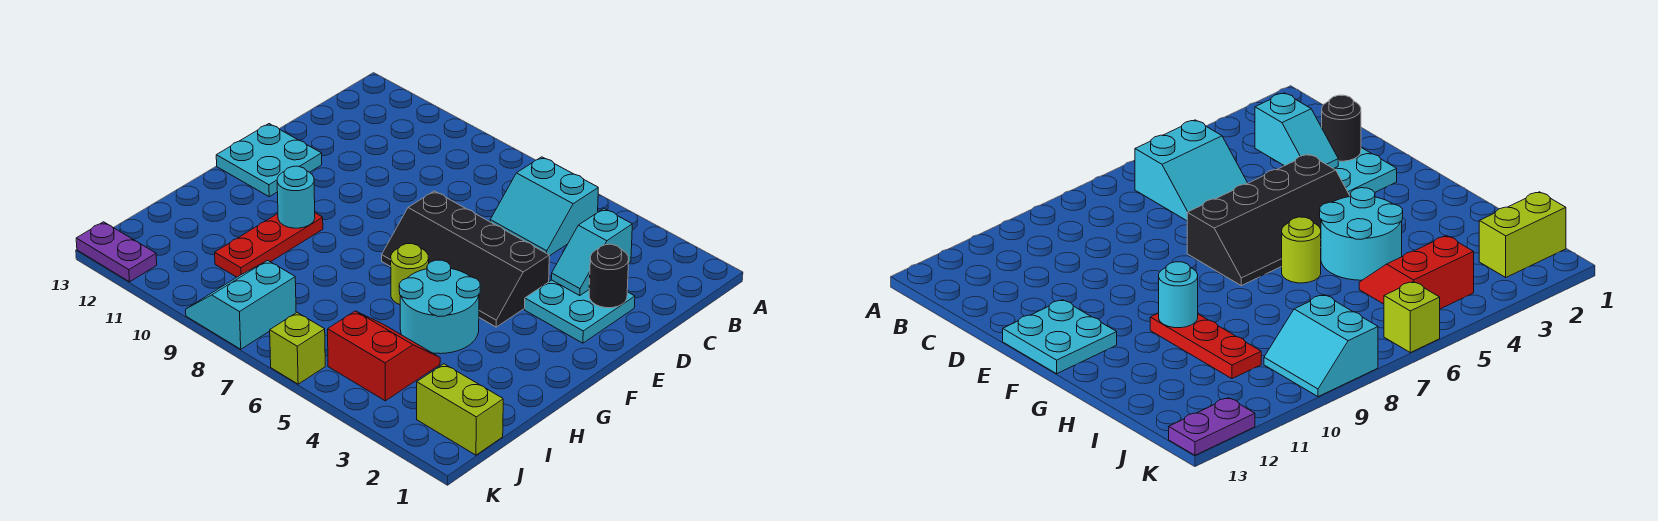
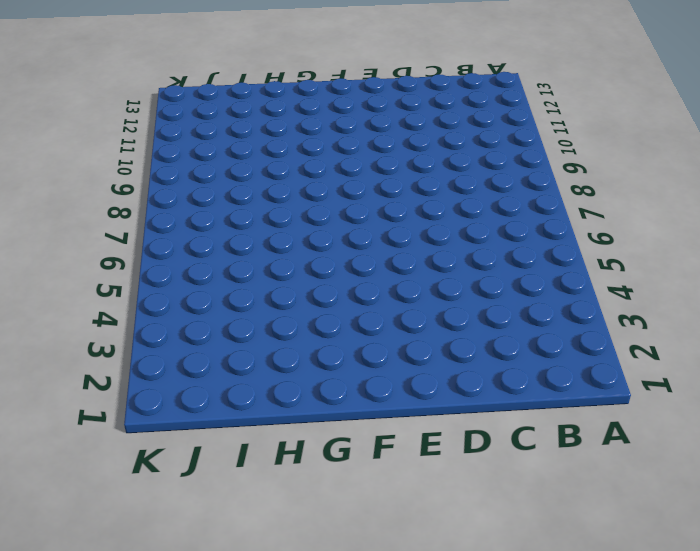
none -> cyan slope B5:C6 level 1 top B
none -> cyan plate D2:E3 level 1
none -> black slope E4:F7 level 1 top E

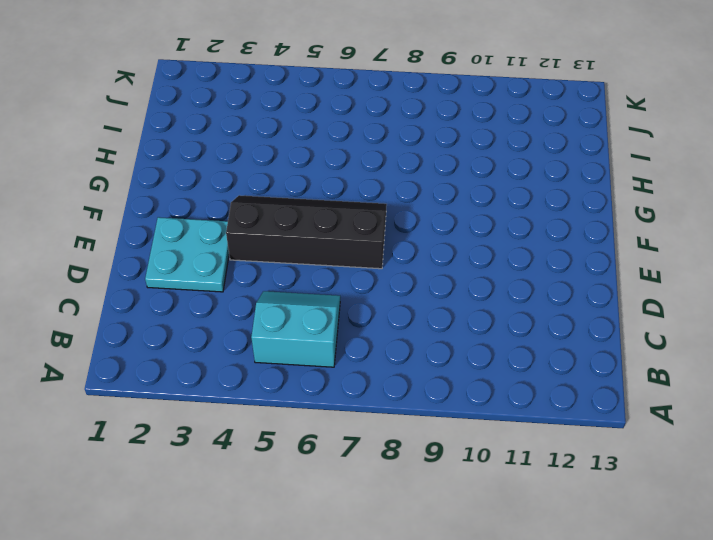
none -> cyan plate E12:F13 level 1
none -> cyan round brick G4:H5 level 1
none -> lime round brick G6 level 1

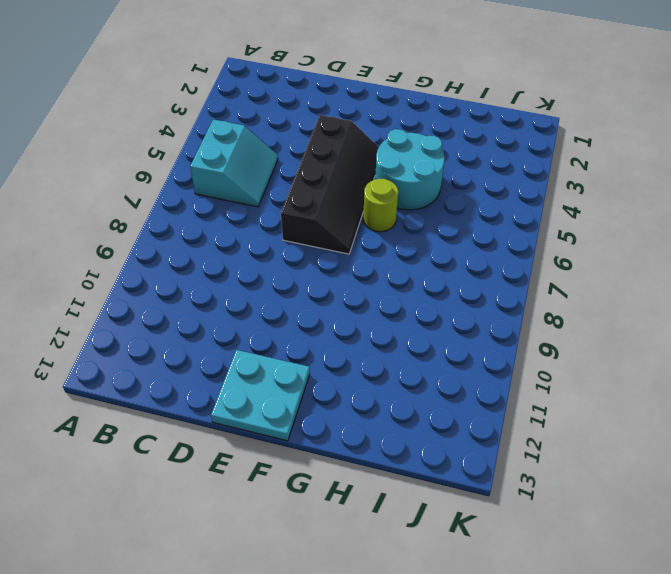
none -> cyan plate D2:E3 level 1
none -> red plate G10:I10 level 1
none -> red slope I4:J5 level 1 top J

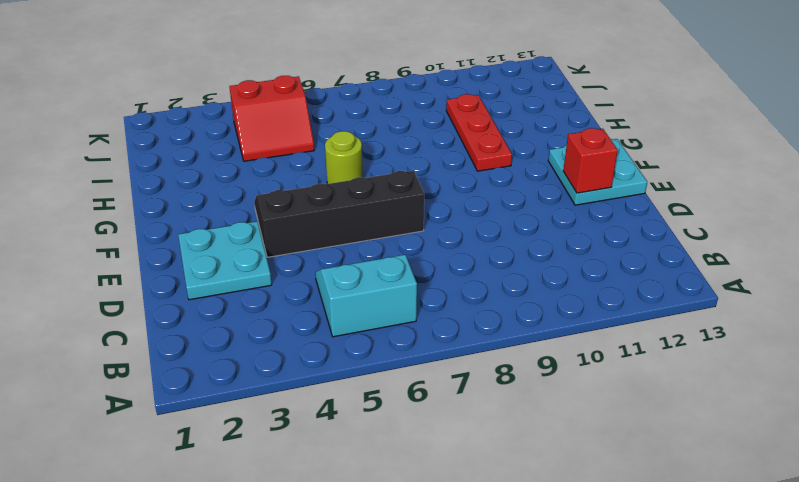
red brick E12 level 2 -> none
none -> cyan round brick G4:H5 level 1
none -> lime brick J1:J2 level 1
none -> cyan slope J8:K9 level 1 top 8

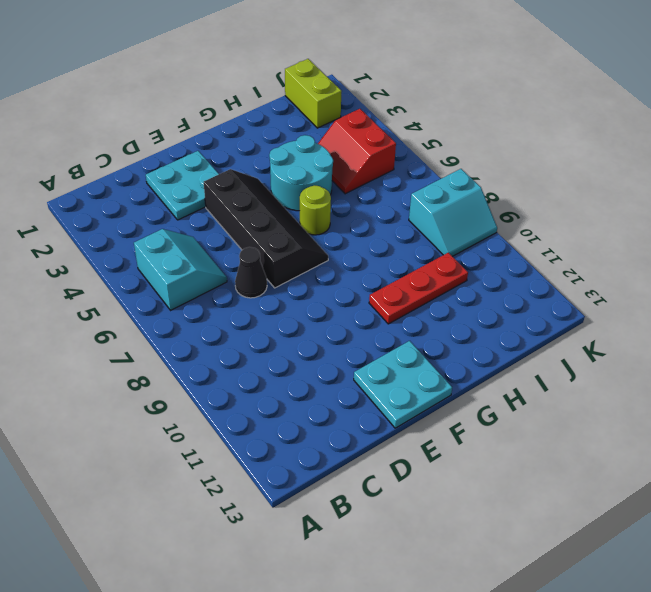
black cone D7 level 1 -> none
none -> lime brick K6 level 1
none -> purple plate K12:K13 level 1
none -> cyan slope C3:D3 level 2 top C

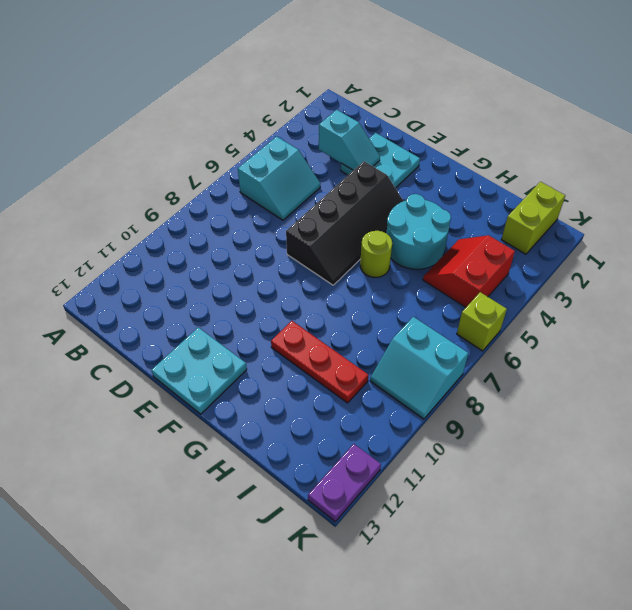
none -> black round brick D2 level 2
none -> cyan round brick G10 level 2

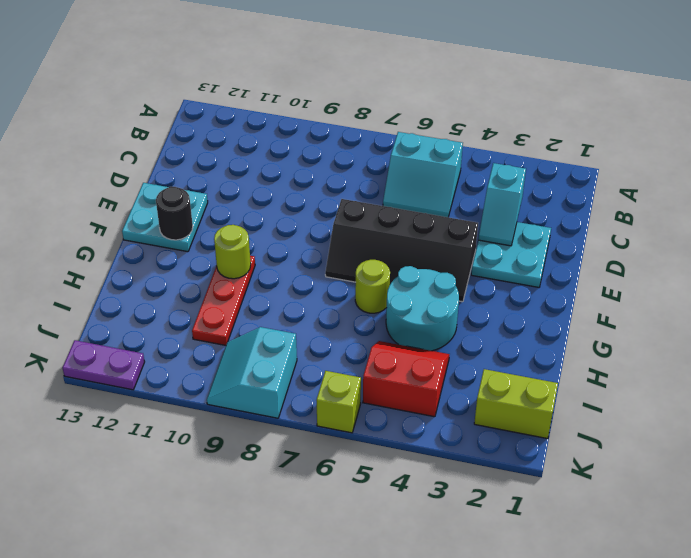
black round brick F12 level 2 -> black round brick D2 level 2
lime round brick G10 level 2 -> cyan round brick G10 level 2

